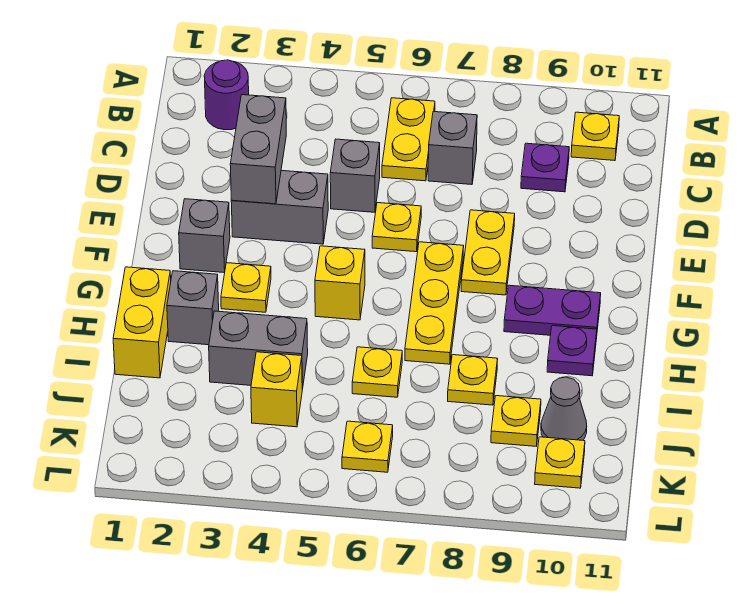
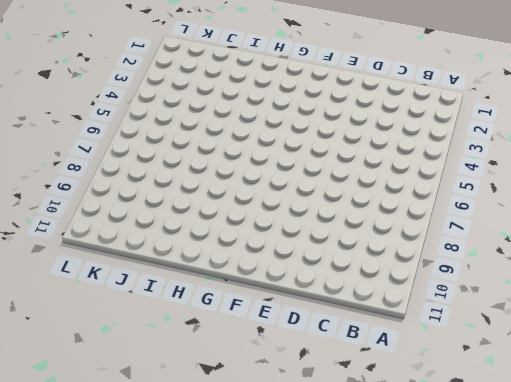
none -> purple round brick B2 level 1
none -> yellow plate B6:C6 level 1
none -> yellow plate B10 level 1

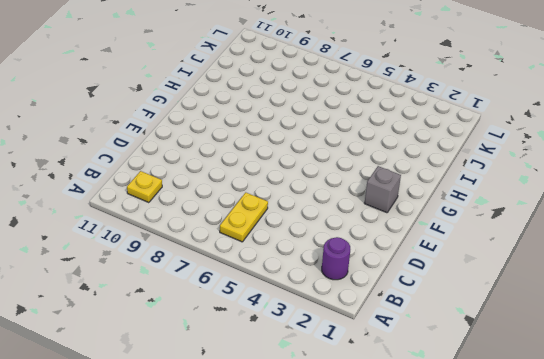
none -> grey brick C7 level 1
none -> purple plate C9 level 1
none -> grey brick D5 level 1

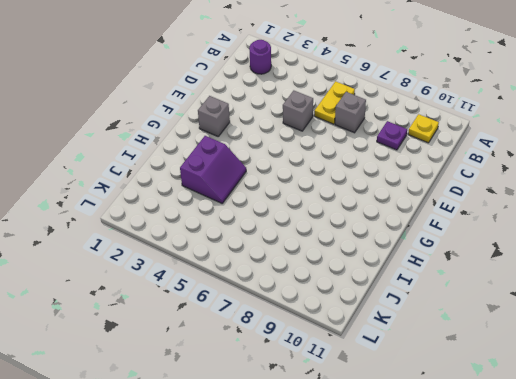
purple slope H3:I4 level 1 top 3 -> grey brick I3:I4 level 1
none -> grey brick E3:E4 level 1
none -> yellow plate E6 level 1
none -> yellow plate E8:F8 level 1

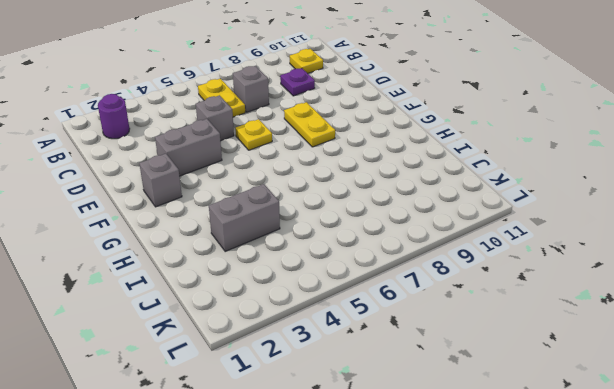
none -> yellow plate F7:H7 level 1
none -> yellow plate G3 level 1
none -> yellow brick G5 level 1

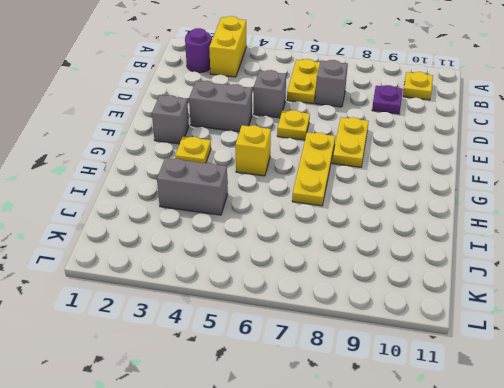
yellow brick A3:B3 level 1 -> yellow brick H1:I1 level 1
none -> purple plate G9:G10 level 1
none -> grey brick H2 level 1
none -> purple plate H10 level 1

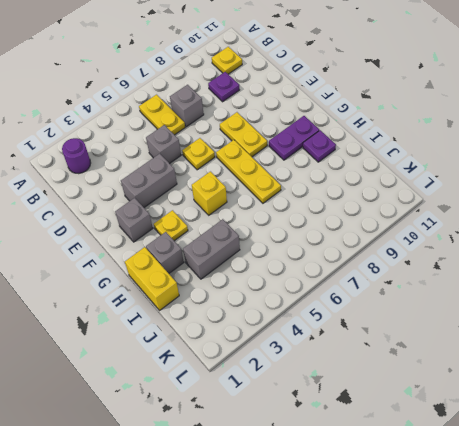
none -> yellow plate I6 level 1
none -> yellow plate I8 level 1
none -> yellow brick J4 level 1

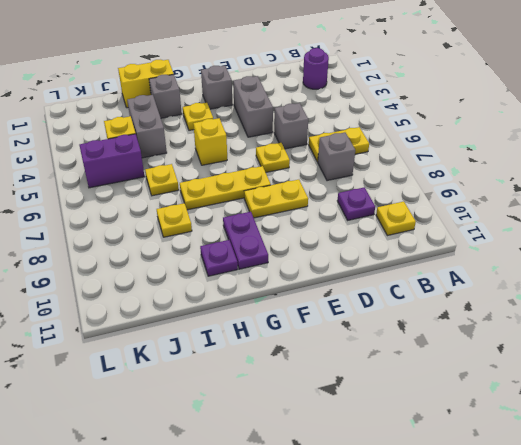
purple brick J5:K5 level 1 -> none
none -> yellow plate J9 level 1
none -> grey cone J10 level 1
none -> yellow plate K6 level 1

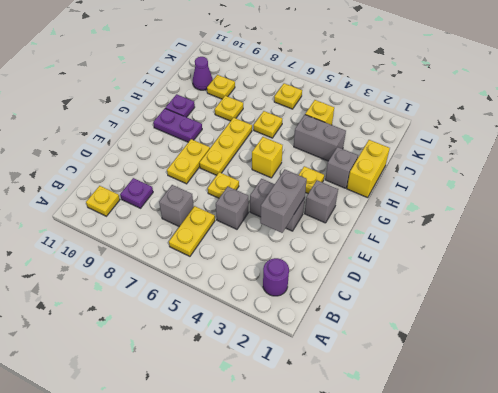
purple cone J10 level 1 -> grey cone J10 level 1
none -> yellow plate K10 level 1

